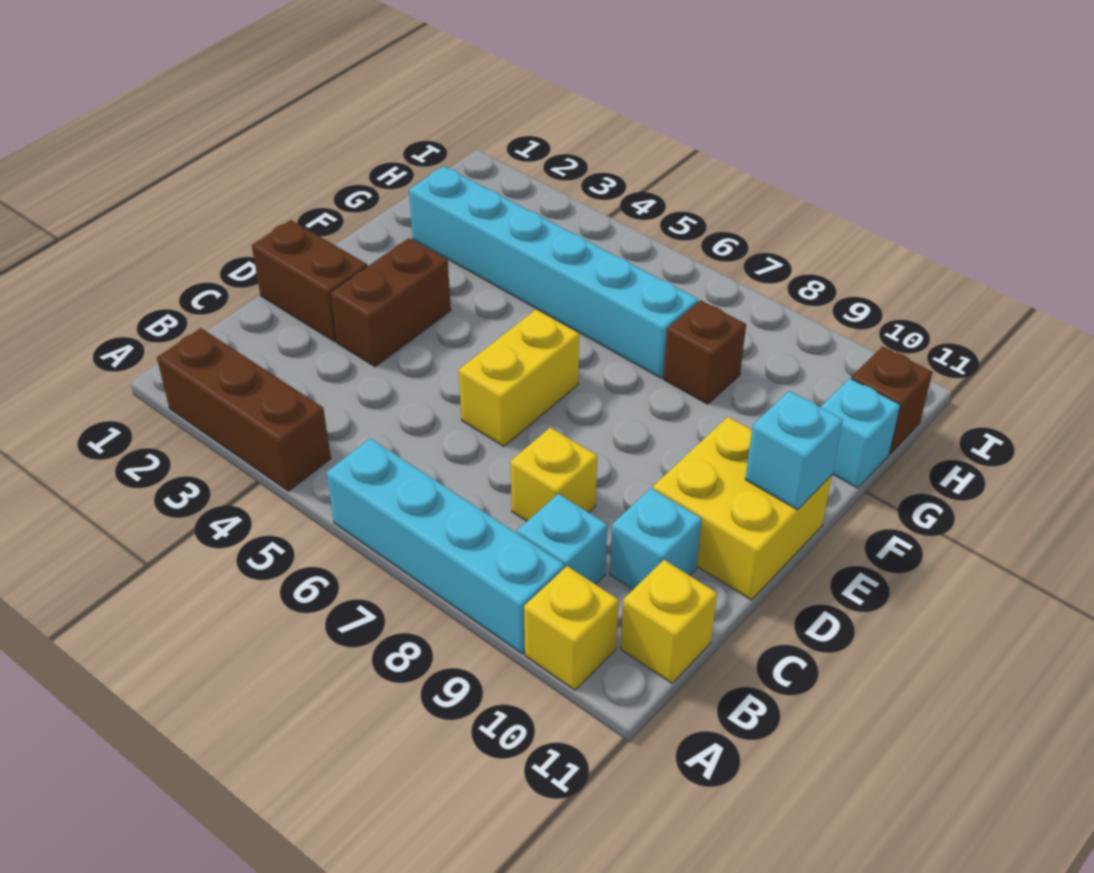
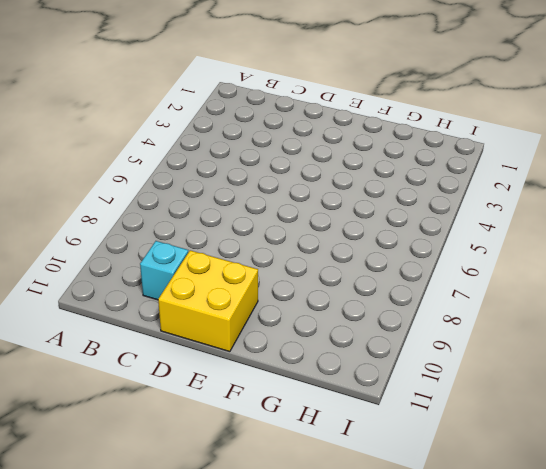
none -> brown brick A2:A4 level 1
none -> cyan brick A6:A9 level 1
none -> yellow brick A10 level 1

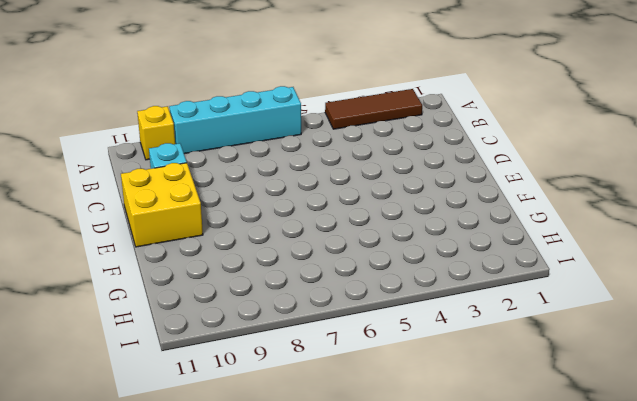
brown tile A2:A4 level 1 -> brown brick A2:A4 level 1
none -> cyan brick B9 level 1
none -> yellow brick B11 level 1
none -> yellow brick C8 level 1

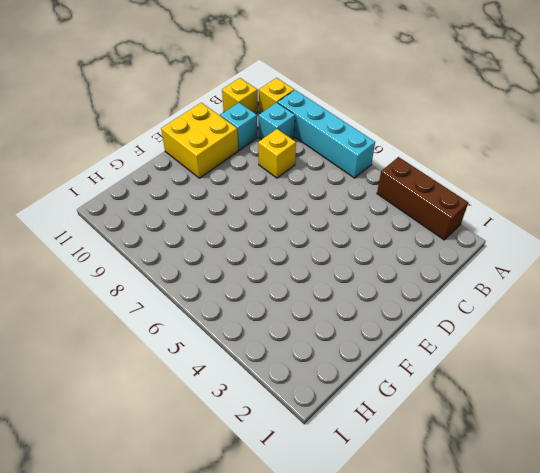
none -> brown brick D1:D2 level 1
none -> brown brick D3:E3 level 1
none -> yellow brick D6:E6 level 1

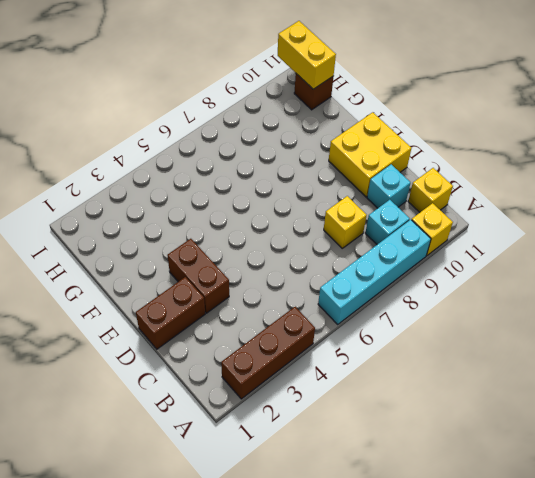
yellow brick H11:I11 level 2 -> yellow brick D6:E6 level 1
none -> cyan brick G2:G7 level 1
none -> brown brick G8 level 1
none -> cyan brick G11 level 1

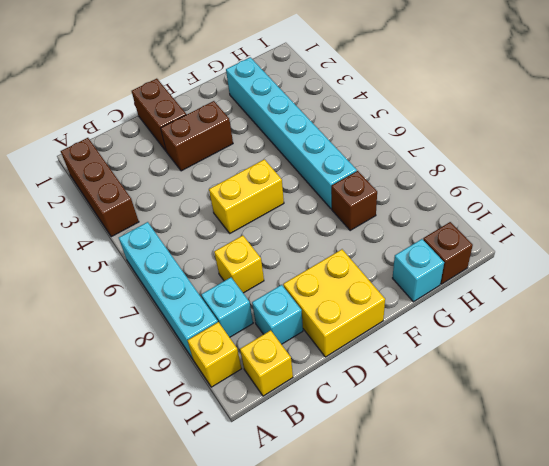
none -> cyan brick E11 level 2

